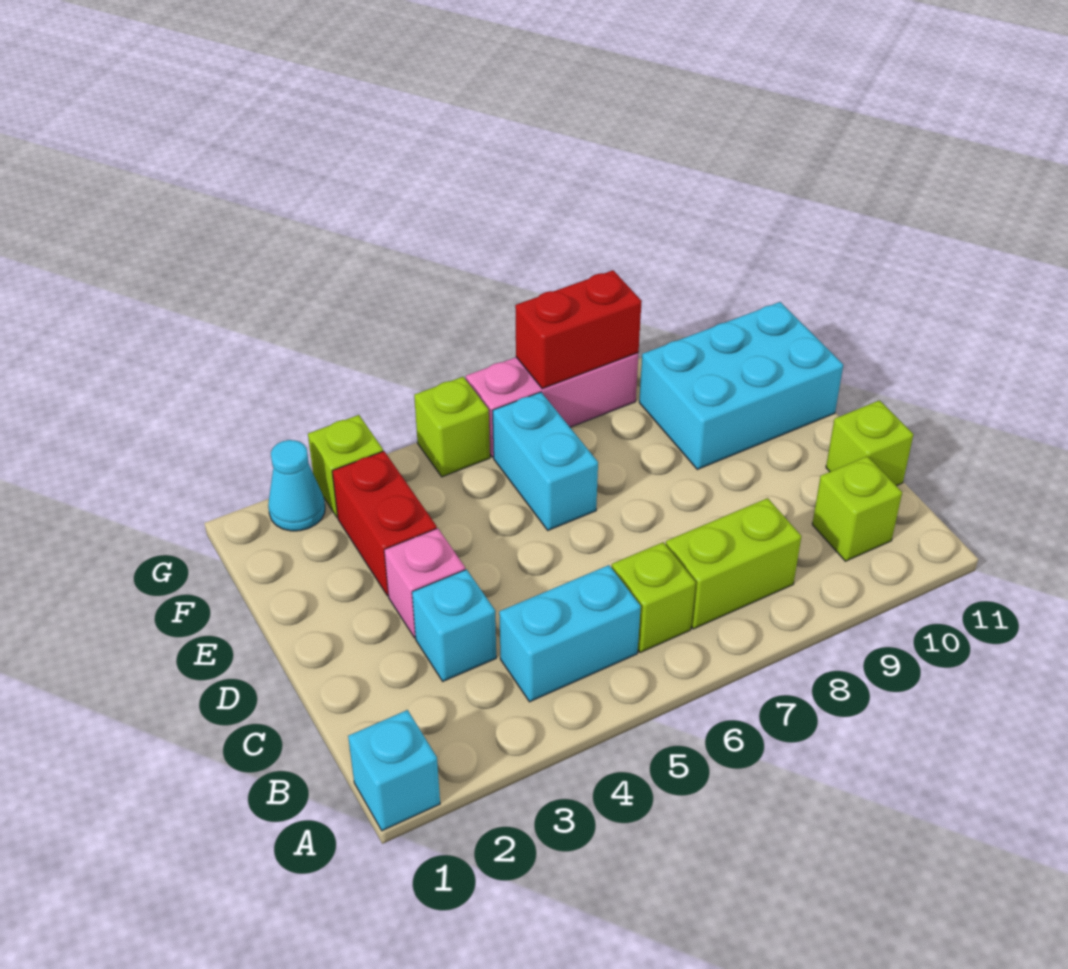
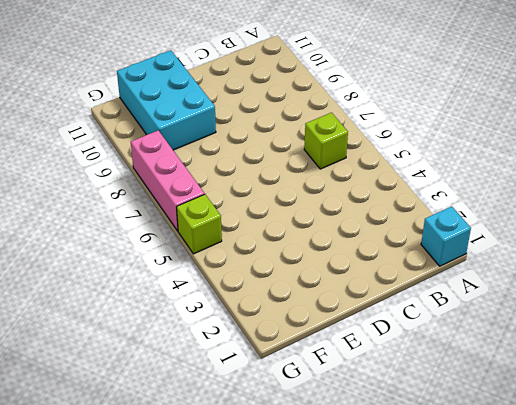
none -> cyan brick B4:B5 level 1
none -> lime brick B7:B8 level 1
none -> lime brick B10 level 1

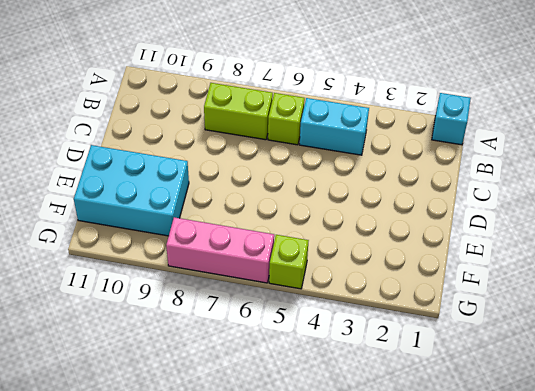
none -> lime brick B10 level 1
none -> cyan brick C3 level 1
none -> lime brick C11 level 1

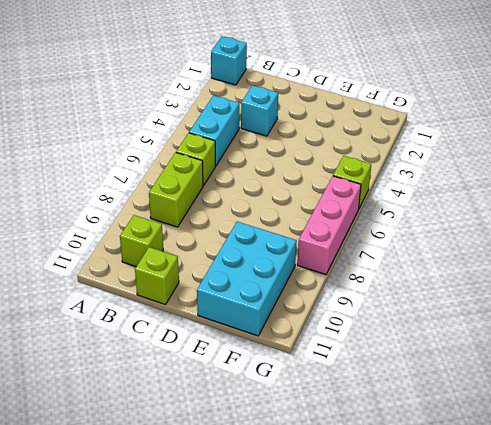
none -> pink brick D3 level 1
none -> red brick E3:F3 level 1
none -> cyan brick E6:F6 level 1

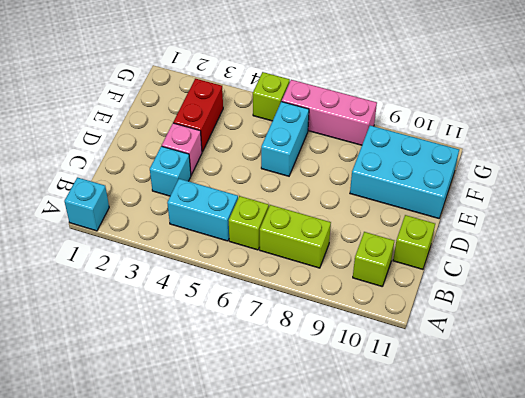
none -> cyan cone G2 level 1
none -> lime brick G3 level 1
none -> red brick G7:G8 level 2

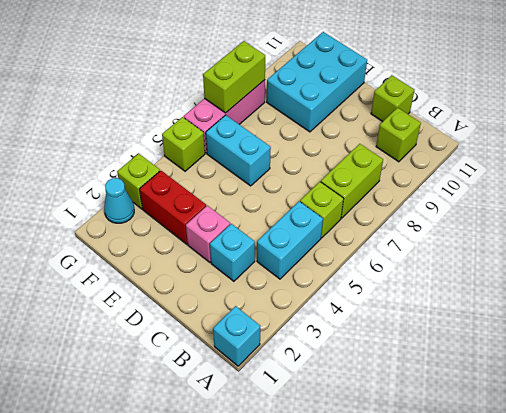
lime brick G7:G8 level 2 -> red brick G7:G8 level 2

